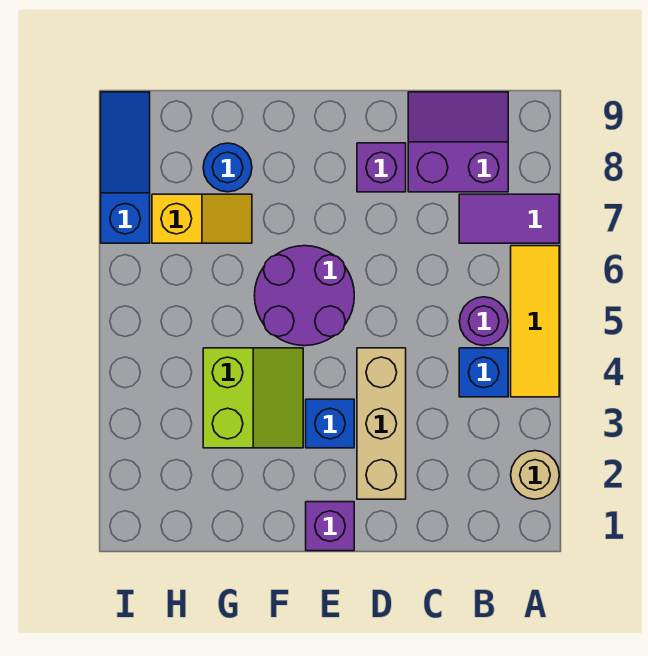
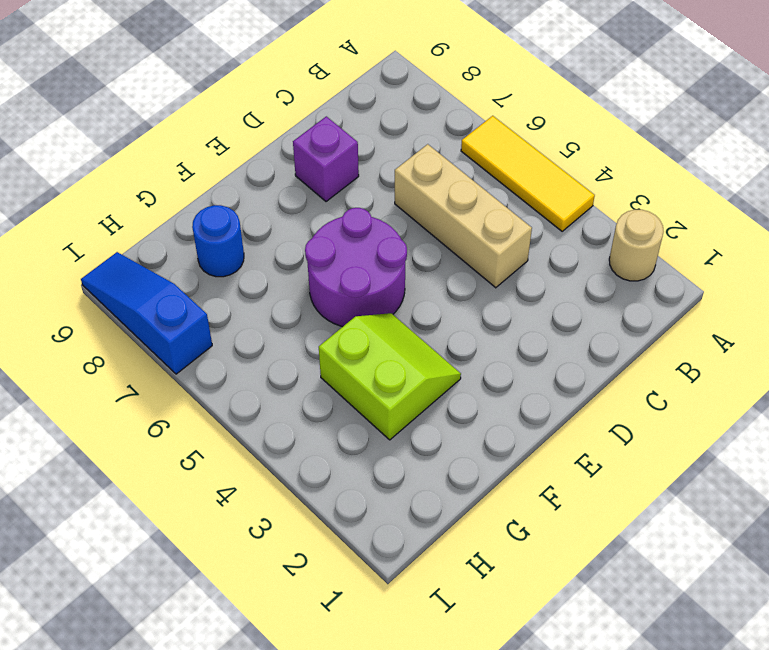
tan brick C4:C6 level 1 -> tan brick D2:D4 level 1
none -> purple tile A7:B7 level 1
none -> blue brick B4 level 1
none -> purple round brick B5 level 1

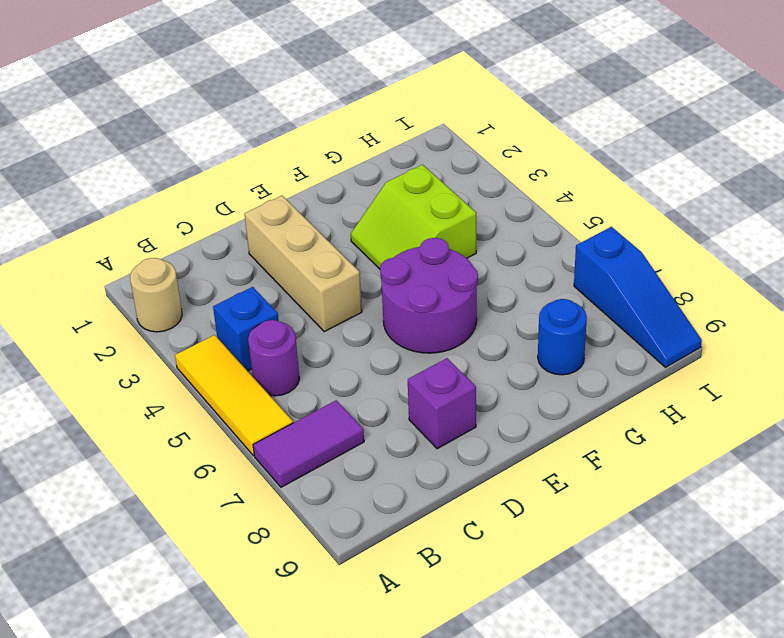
none -> purple slope B8:C9 level 1 top 8
none -> purple brick E1 level 1
none -> blue brick E3 level 1

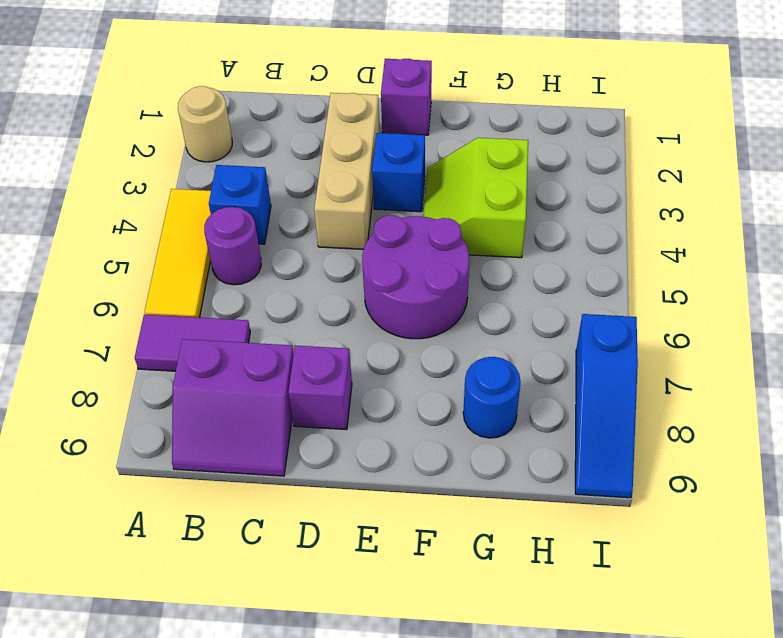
none -> yellow slope G7:H7 level 1 top H

